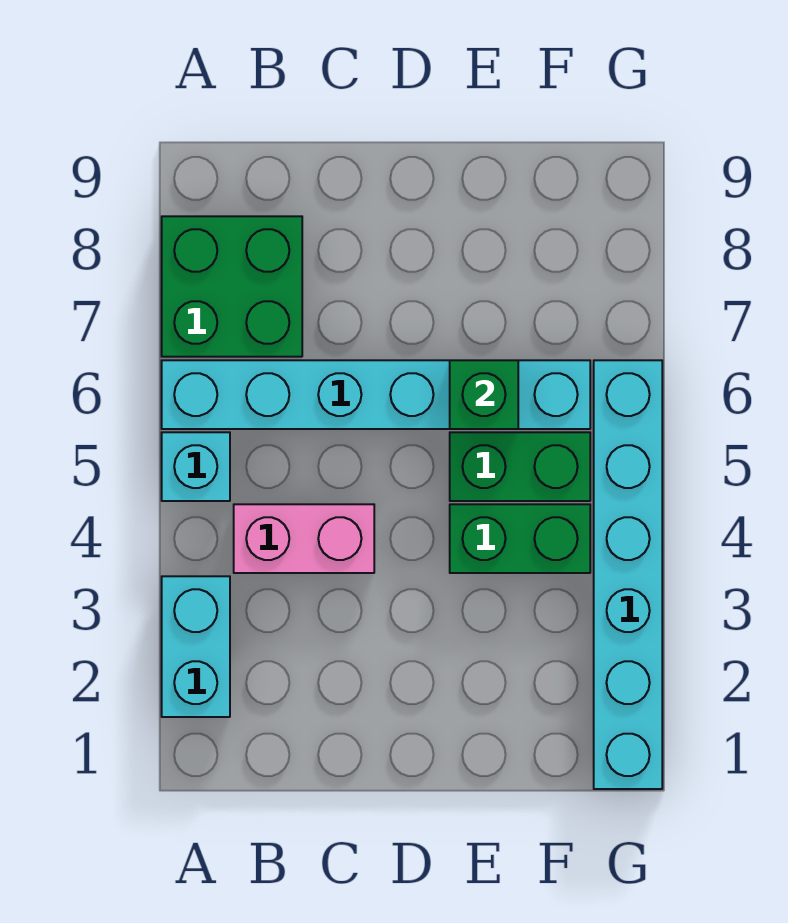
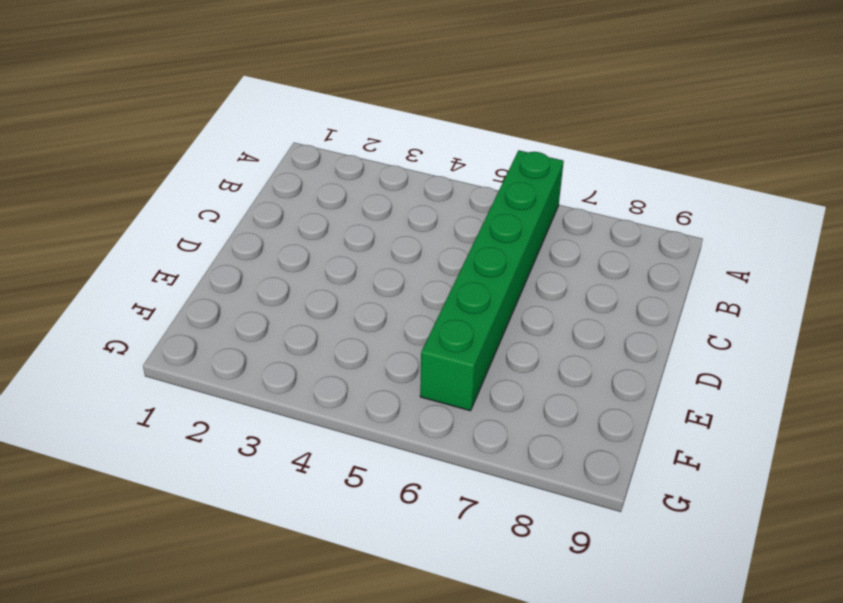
green brick A6:F6 level 1 -> cyan brick A6:F6 level 1
none -> cyan brick A2:A3 level 1
none -> cyan brick A5 level 1

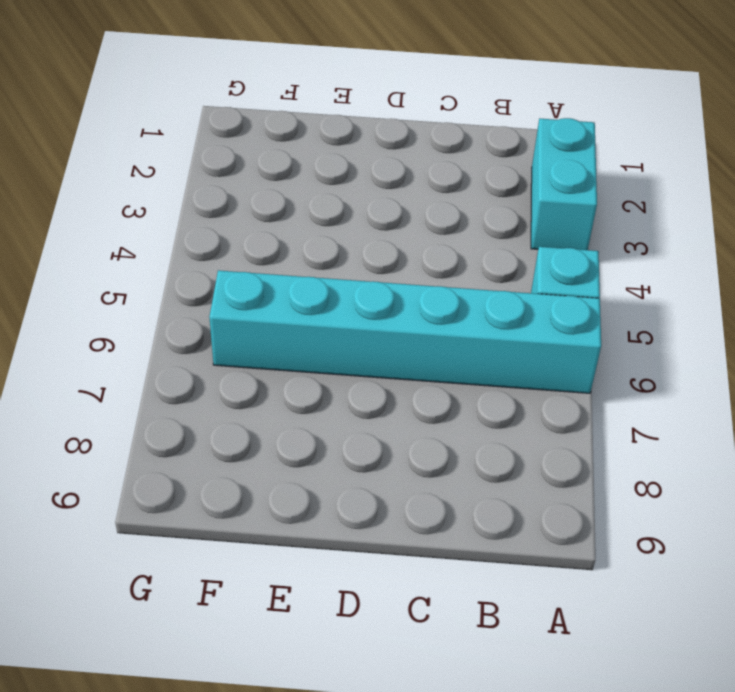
none -> green brick A7:B8 level 1
none -> pink brick B4:C4 level 1

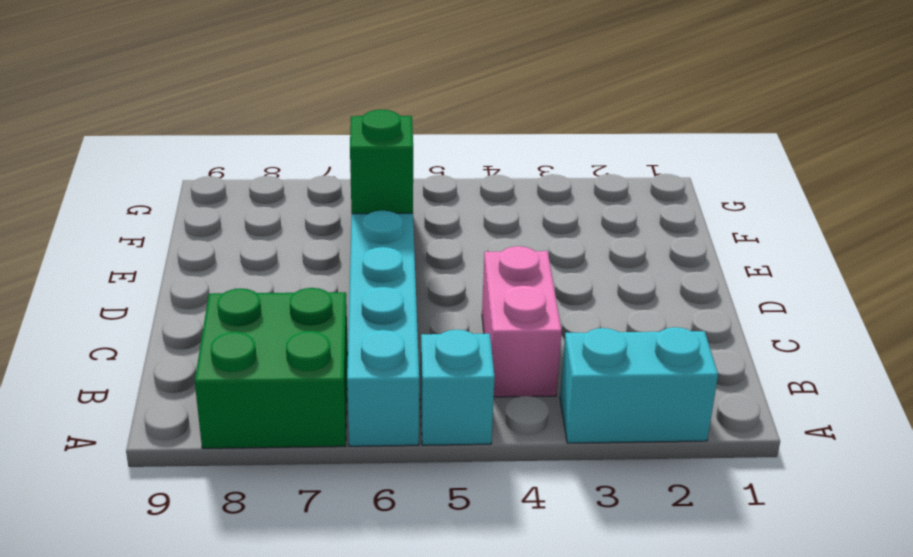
none -> green brick E4:F4 level 1
none -> green brick E5:F5 level 1

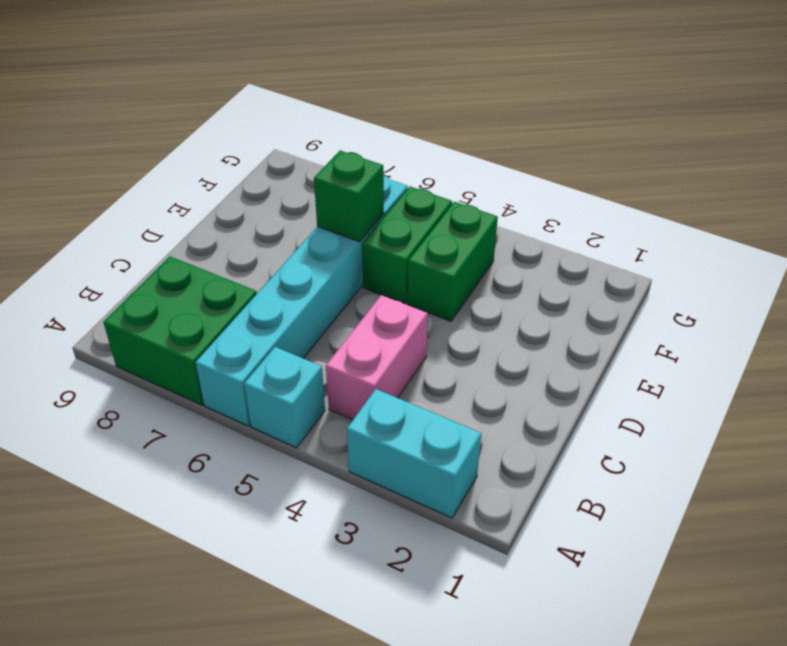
none -> cyan brick G1:G6 level 1

